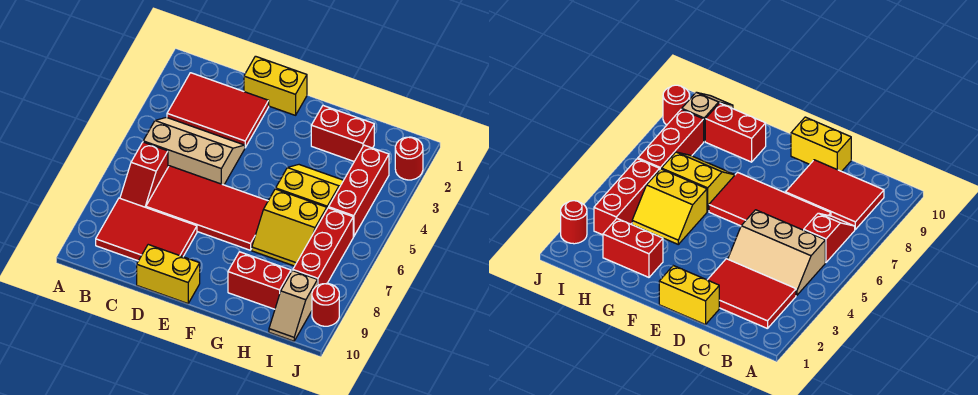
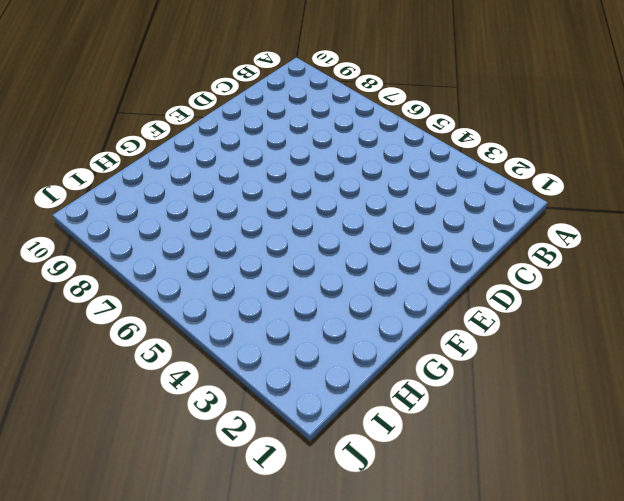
none -> red tile B2:D3 level 1
none -> tan slope B4:D5 level 1 top 5
none -> red slope B6:B7 level 1 top 6

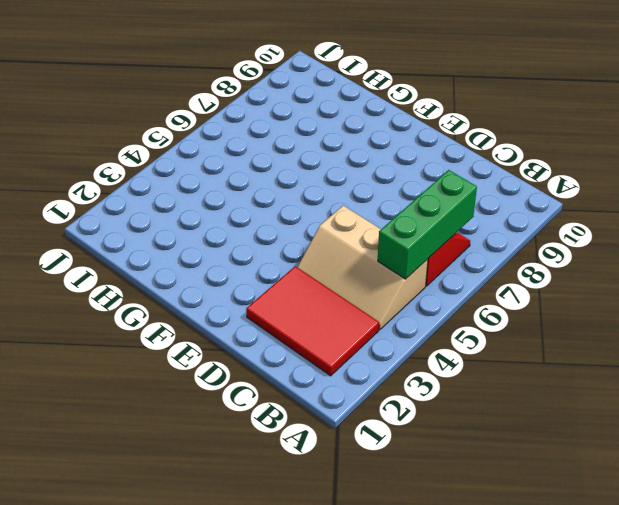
green brick B5:B7 level 2 -> none
none -> red tile B8:D9 level 1
none -> red tile C6:F7 level 1
none -> yellow brick D1:E1 level 1

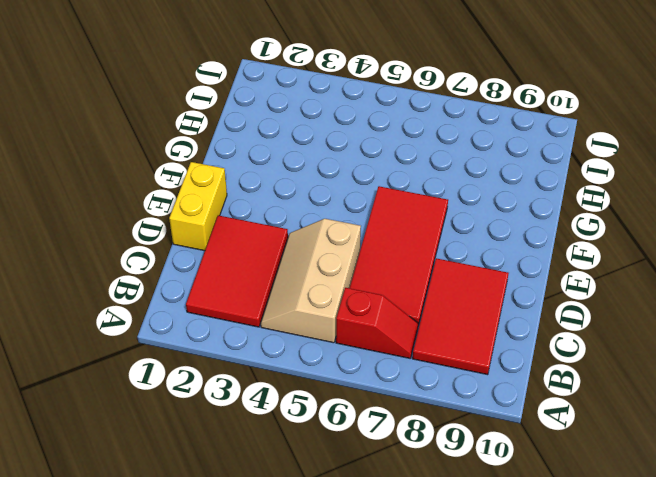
none -> yellow brick D10:E10 level 1
none -> red brick G2:H2 level 1
none -> yellow slope G4:H5 level 1 top 5

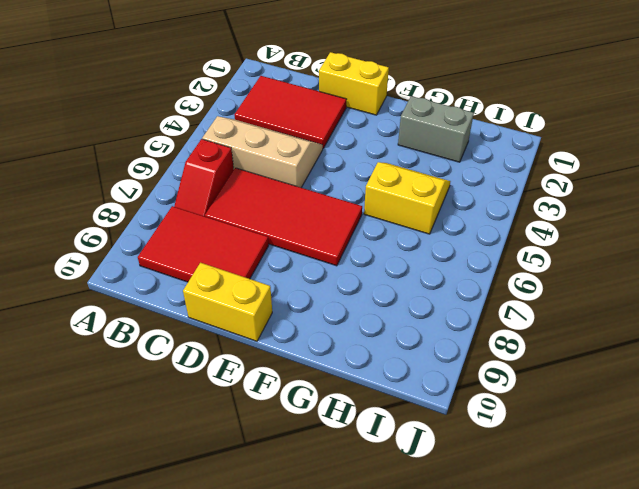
grey brick G2:H2 level 1 -> red brick G2:H2 level 1
none -> yellow slope G6:H7 level 1 top 6
none -> red brick G9:H9 level 1
none -> red brick I3:I5 level 1

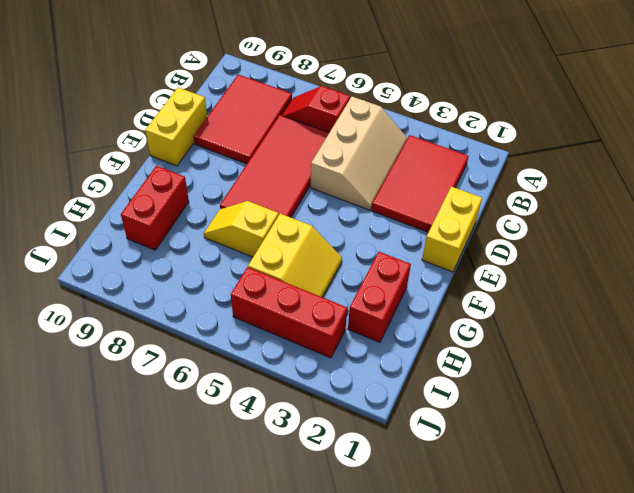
yellow slope G6:G7 level 1 top 6 -> yellow slope G6:H7 level 1 top 6
none -> red brick I6:I8 level 1
none -> tan slope I9:I10 level 1 top 9
none -> red round brick J2 level 1

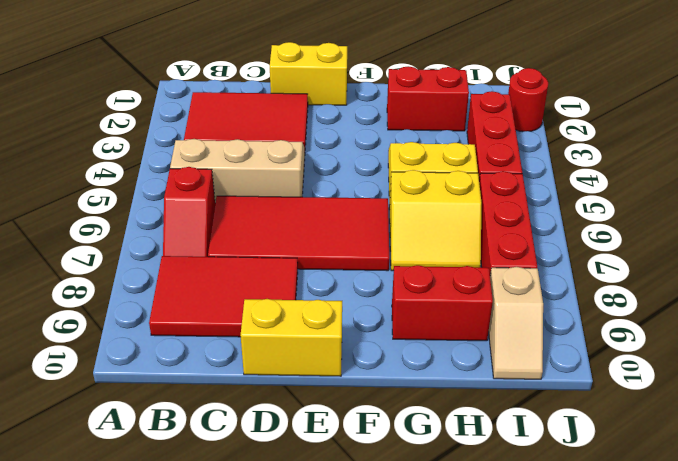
none -> red round brick J9 level 1

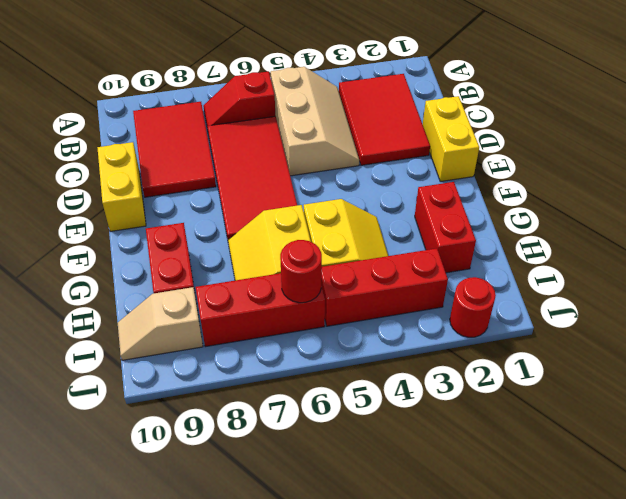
red round brick I6 level 2 -> red round brick J9 level 1

